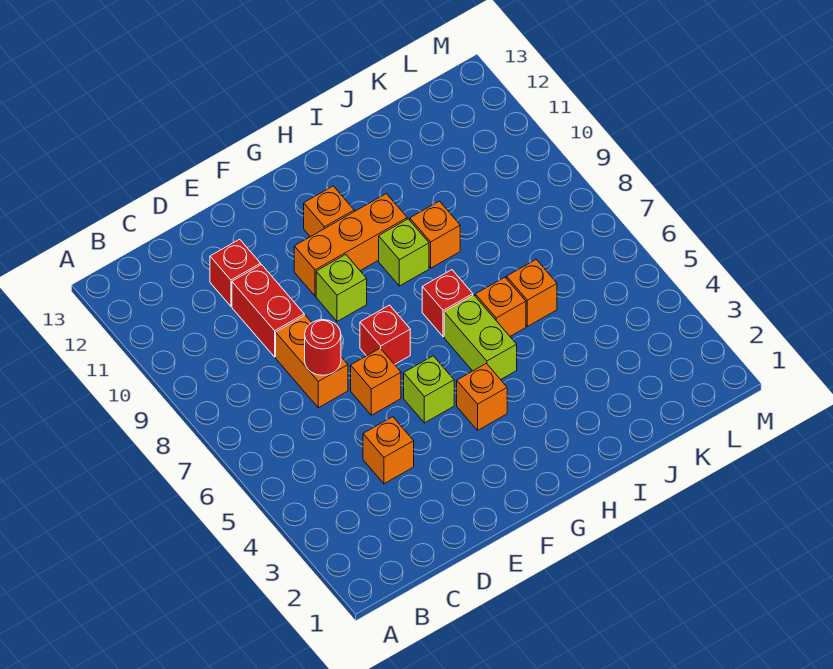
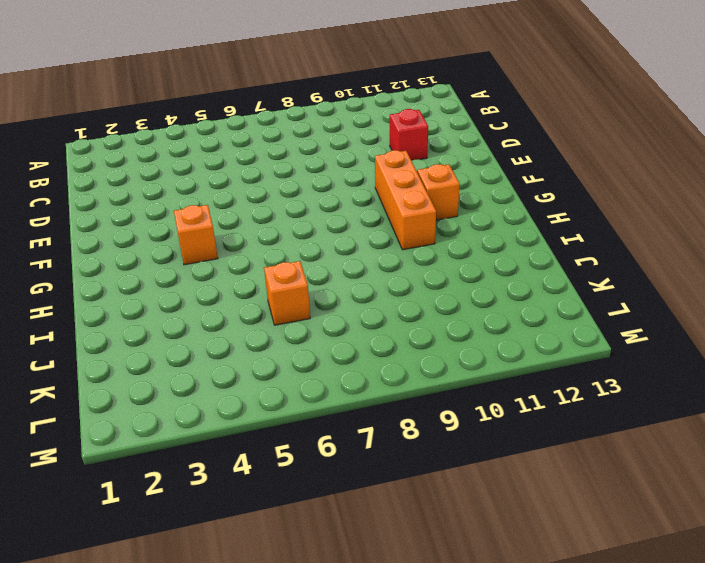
none -> orange brick D4 level 1
none -> orange brick D7:D8 level 1
none -> red brick D9:D10 level 1

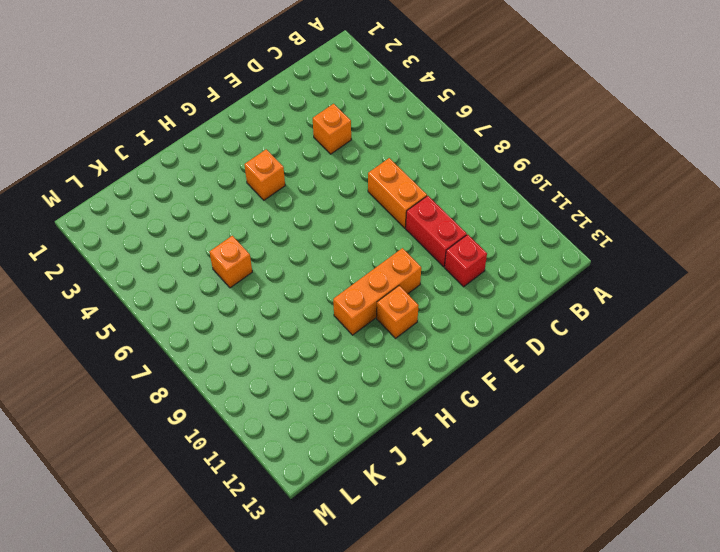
none -> orange brick E6 level 1
none -> lime brick F5 level 1
none -> red brick F7 level 1

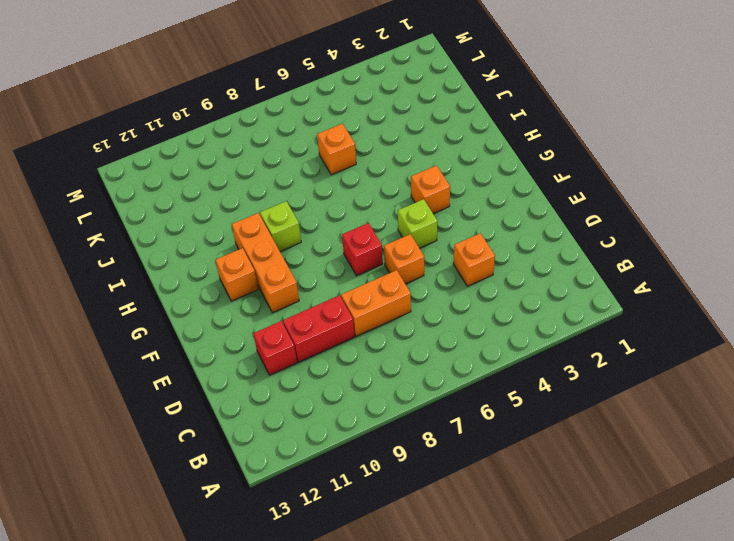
none -> lime brick F9 level 1
none -> lime brick H5:H6 level 1
none -> red brick H7 level 1

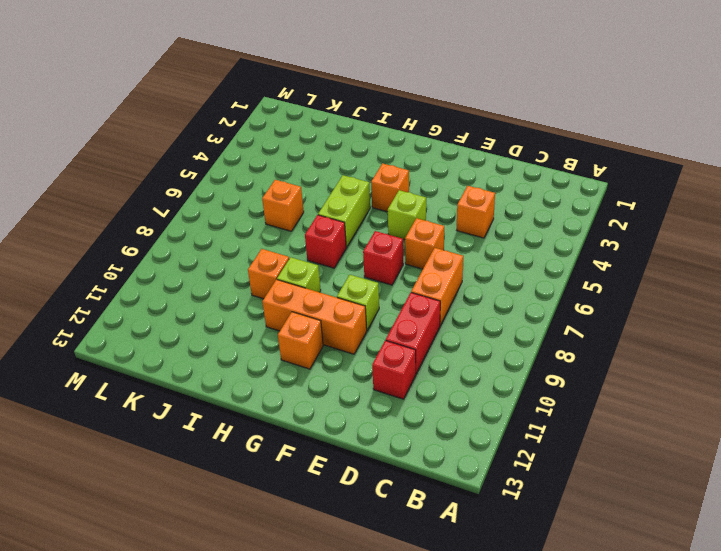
none -> orange brick I6 level 1
none -> red round brick D7 level 2

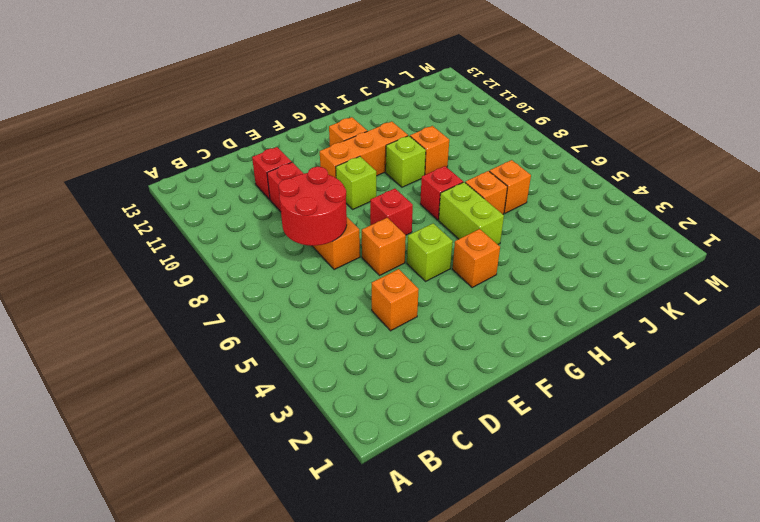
red round brick C7:D8 level 2 -> red round brick D7 level 2

